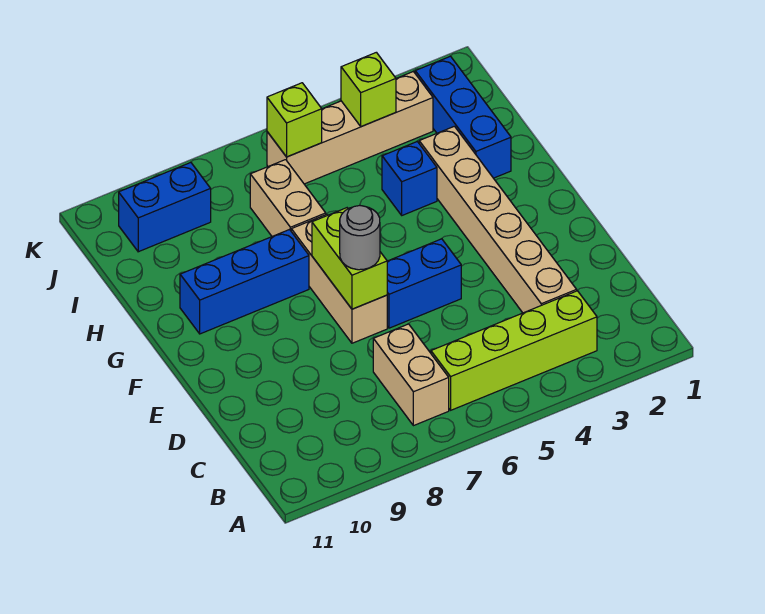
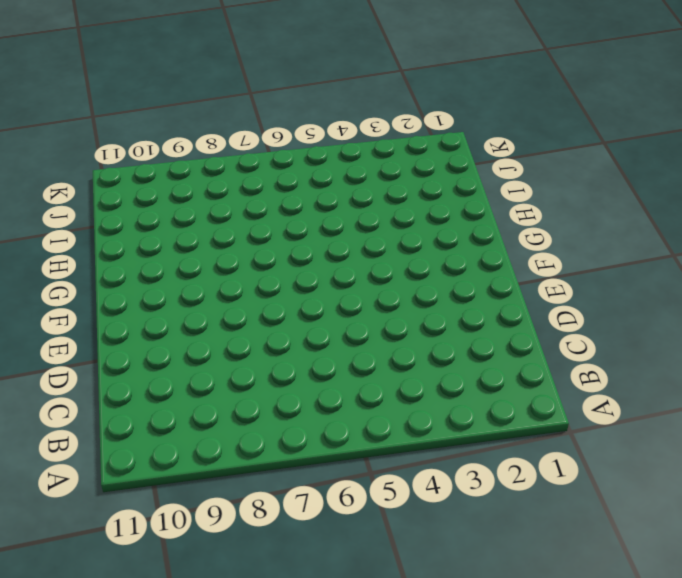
none -> lime brick B3:B6 level 1
none -> tan brick B7:C7 level 1
none -> tan brick C3:H3 level 1

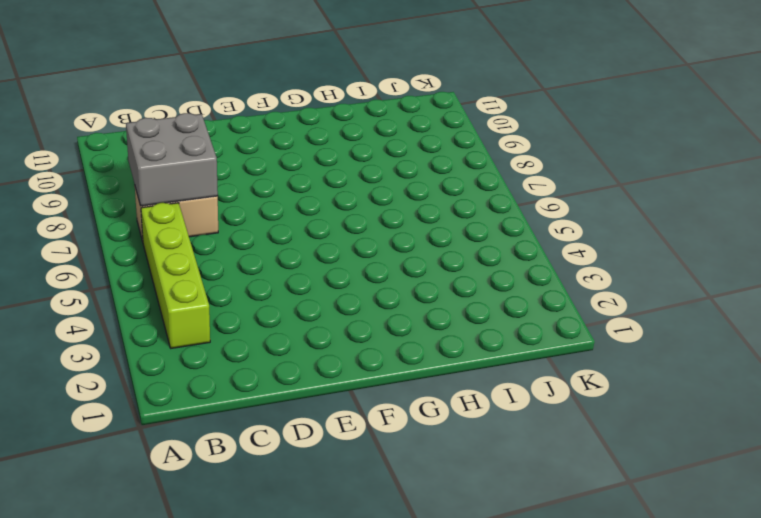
grey brick B7:C8 level 2 -> none
none -> tan brick C3:H3 level 1
none -> blue brick E5:E6 level 1
none -> tan brick E7:G7 level 1

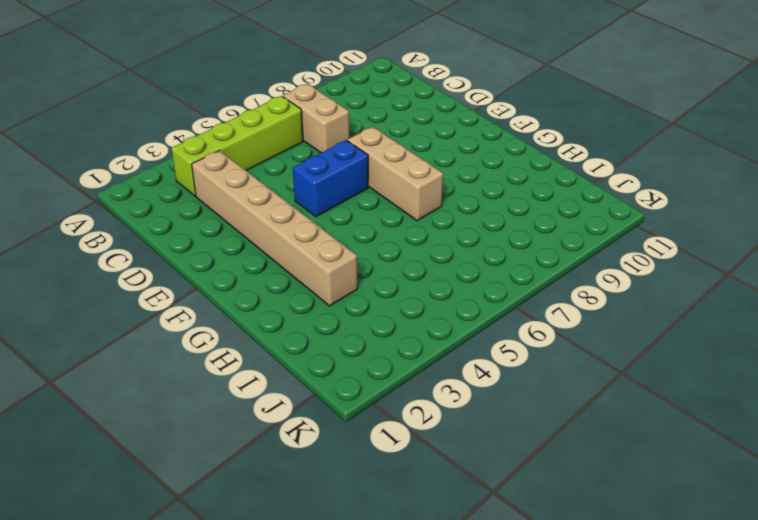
none -> blue brick G8:G10 level 1
none -> blue brick H2:J2 level 1
none -> blue brick H4 level 1

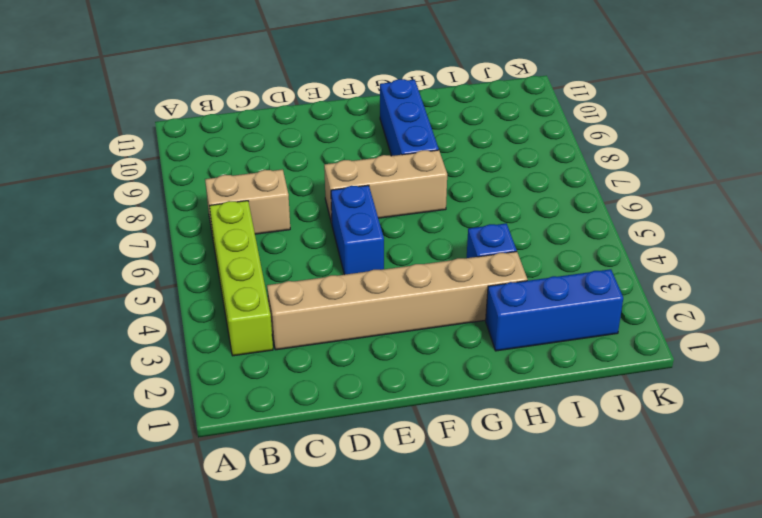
none -> tan brick H7:I7 level 1
none -> tan brick J3:J6 level 1
none -> blue brick J9:J10 level 1

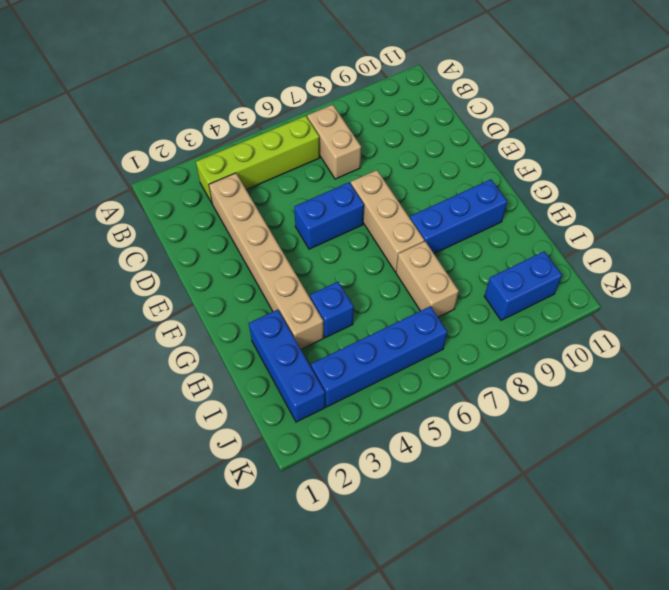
blue brick J3:J6 level 1 -> tan brick J3:J6 level 1
none -> lime brick E7:F7 level 2
none -> lime brick J4 level 2
none -> lime brick J6 level 2

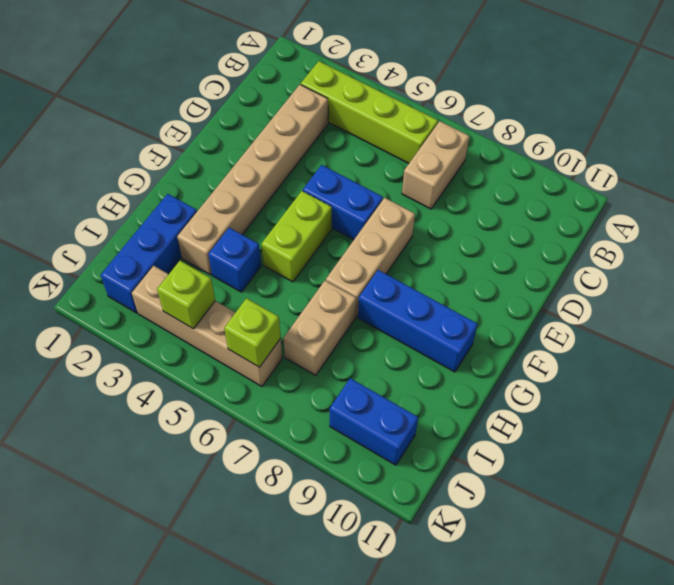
lime brick F5:G5 level 1 -> lime brick E7:F7 level 2
none -> grey round brick E7 level 3

